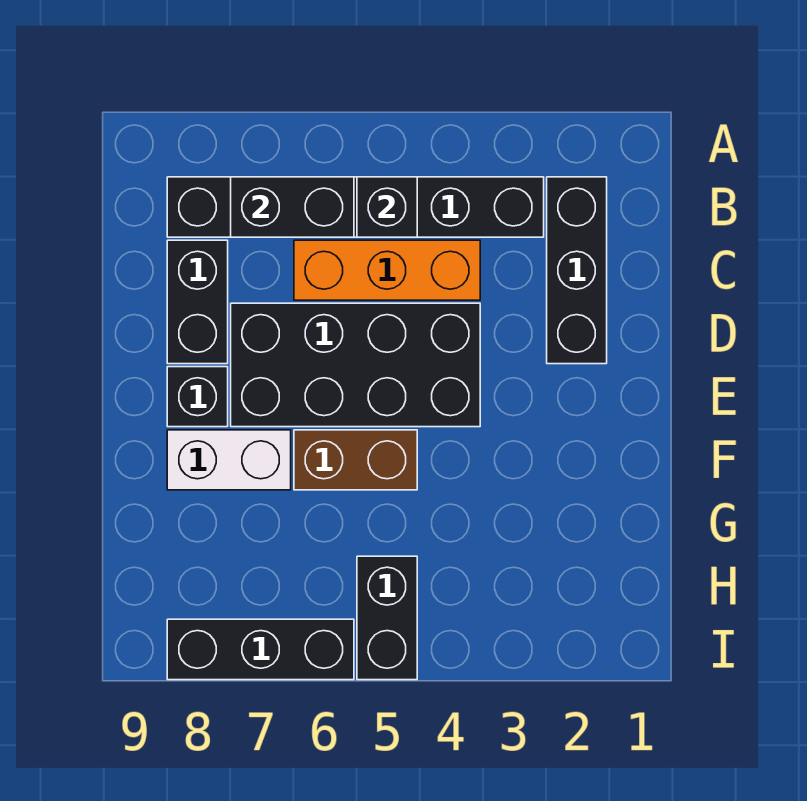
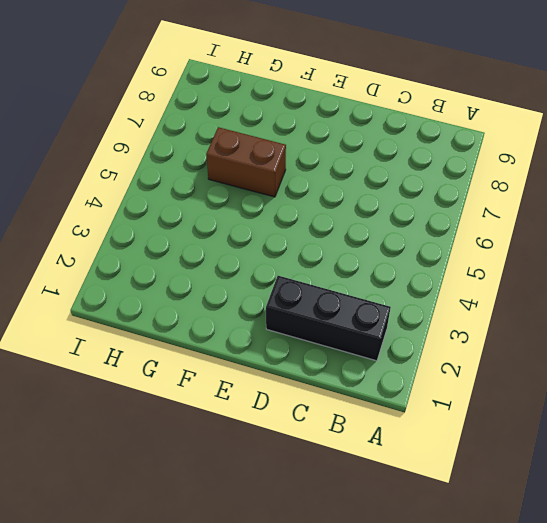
brown brick F6:G6 level 1 -> brown brick F5:F6 level 1
none -> black brick B3:B8 level 1
none -> orange brick C4:C6 level 1
none -> black brick C8:D8 level 1

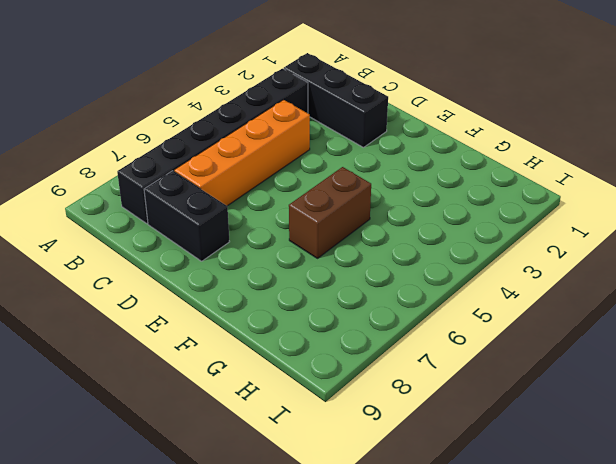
orange brick C4:C7 level 1 -> orange brick C4:C6 level 1
none -> black brick D4:E7 level 1
none -> black brick E8 level 1
none -> white brick F7:F8 level 1

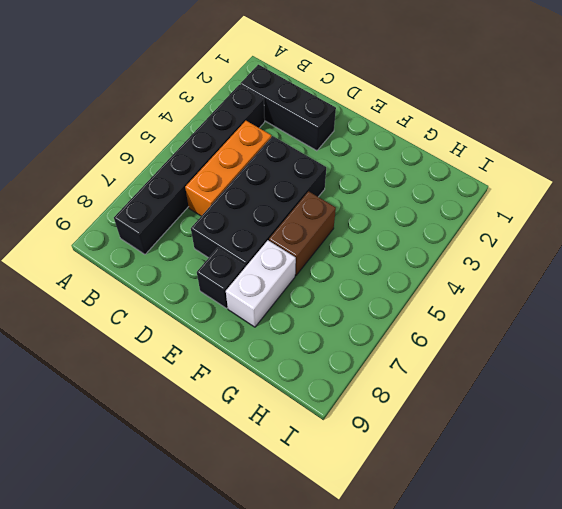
none -> black brick C8:D8 level 1
none -> black brick H5:I5 level 1
none -> black brick I6:I8 level 1

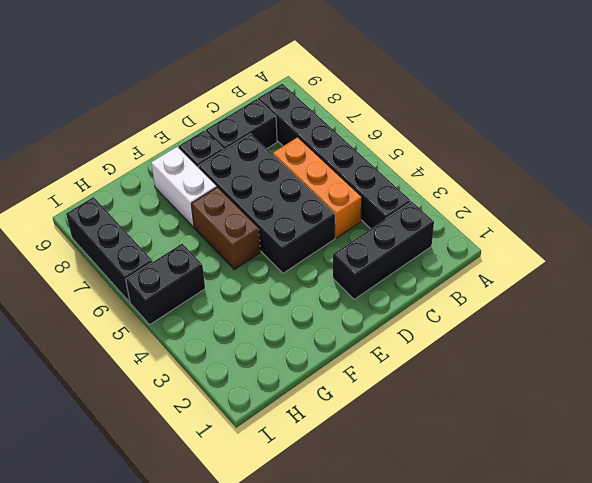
none -> black brick B5 level 2
none -> black brick B6:B7 level 2

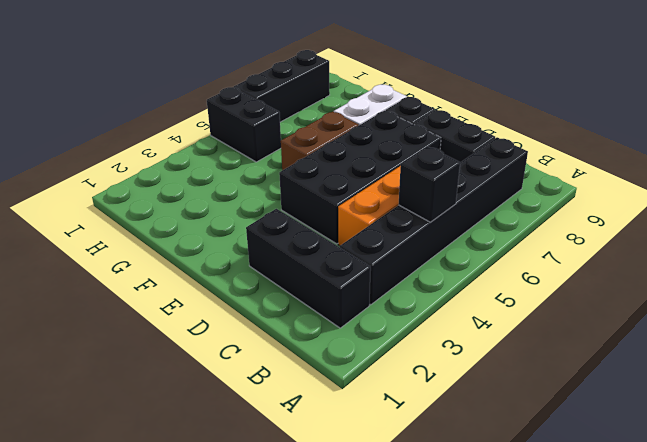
none -> black brick B6:B7 level 2

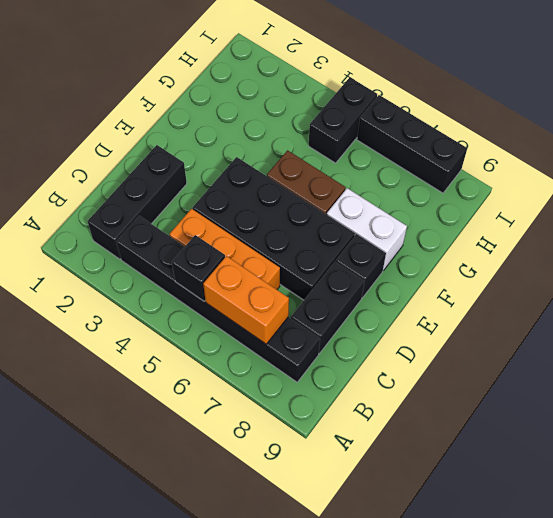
orange brick B6:B7 level 2 -> black brick B6:B7 level 2

